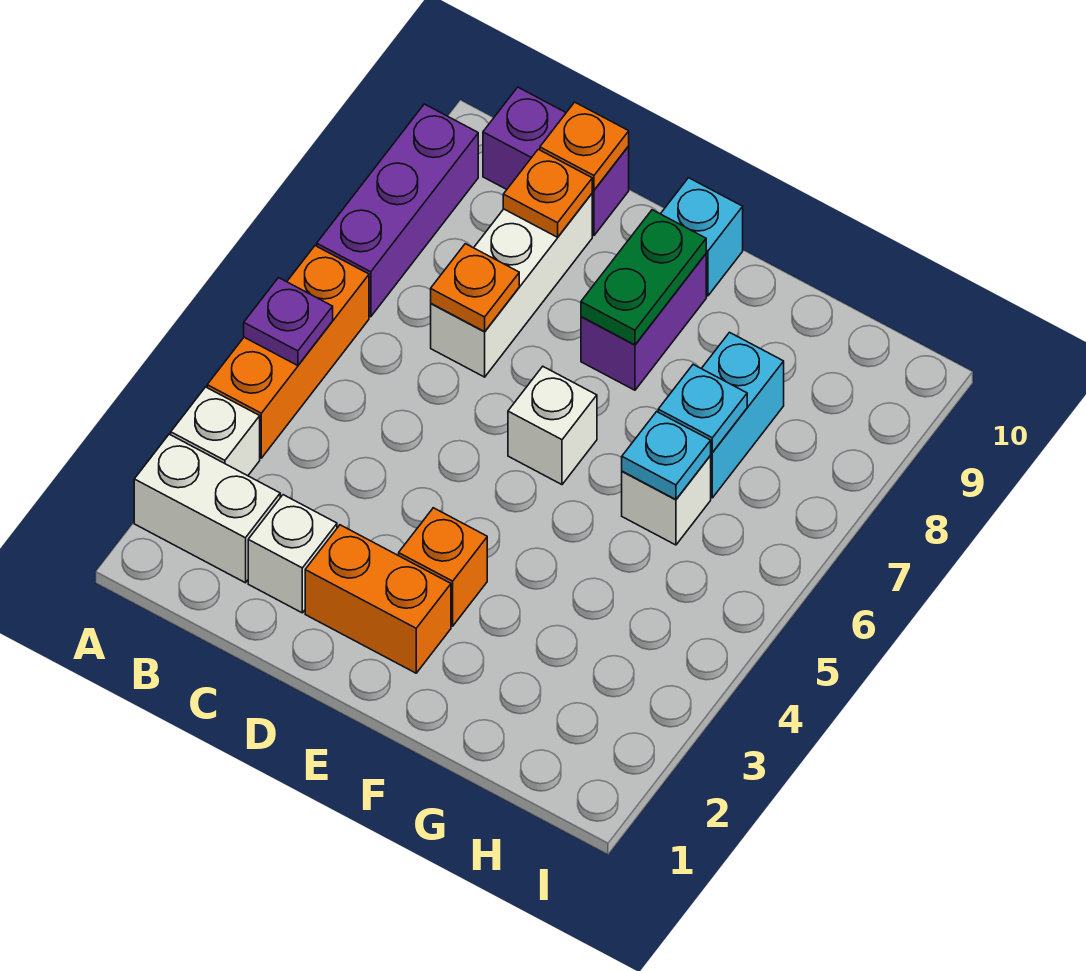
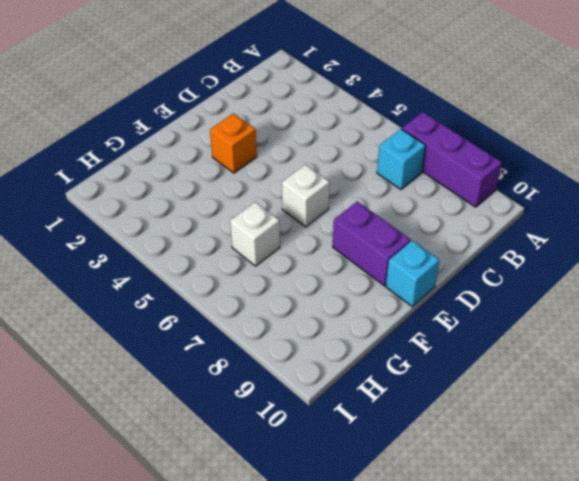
cyan brick B7 level 1 -> none
none -> white brick A2:B2 level 1
none -> white brick A3 level 1
none -> orange brick A4:A6 level 1

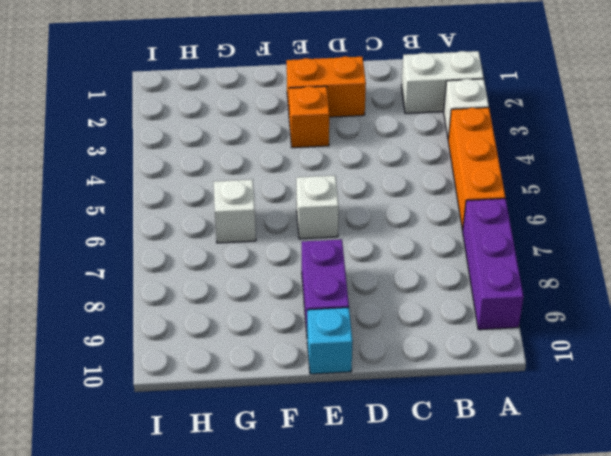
none -> purple brick B10:C10 level 1
none -> white brick C2 level 1
none -> white brick C7:C9 level 1

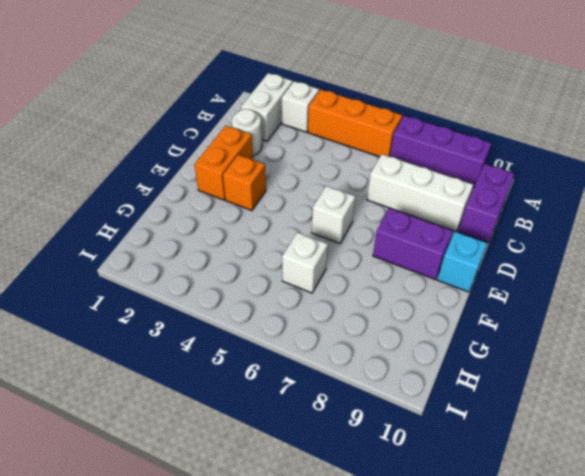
white round brick C2 level 1 -> white brick C2 level 1
none -> cyan brick G7:G8 level 1
none -> purple plate A5 level 2
none -> orange plate C7 level 2

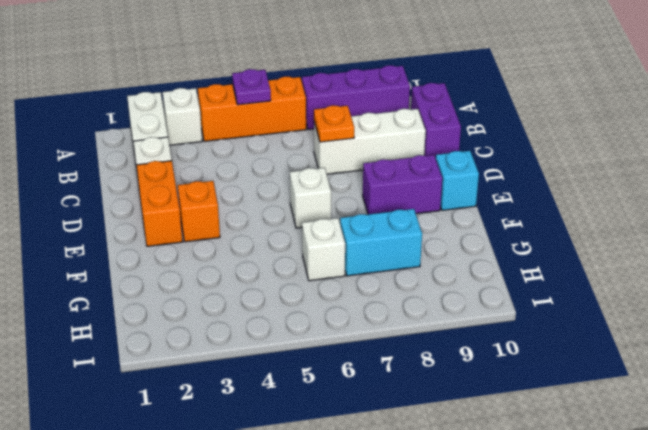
none -> orange plate C9 level 2
none -> orange plate C10 level 2
none -> green plate E8:E9 level 2

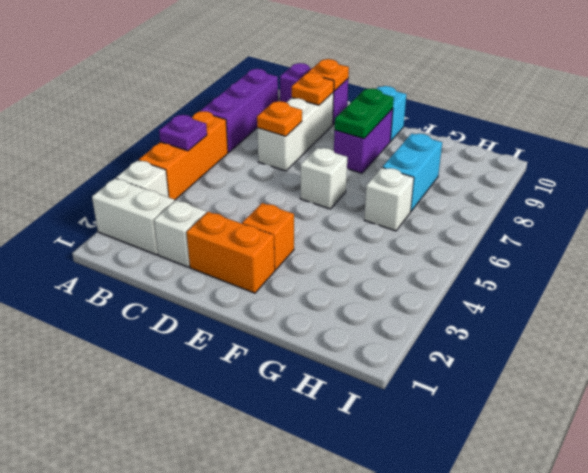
none -> cyan plate G6 level 2
none -> cyan plate G7 level 2

